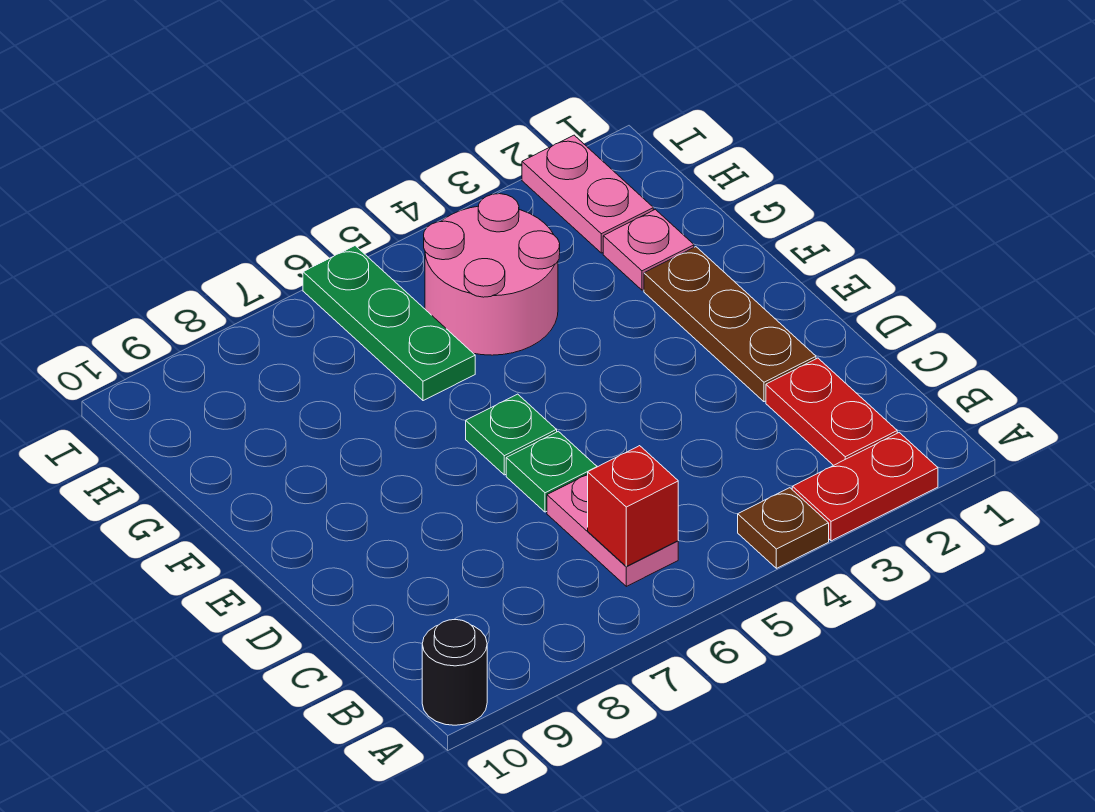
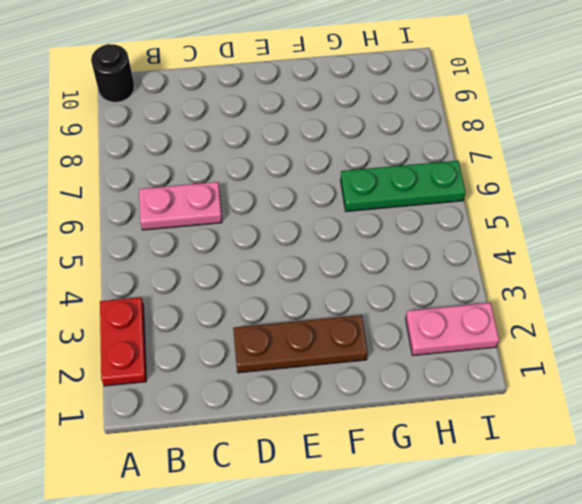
none -> brown plate A4 level 1
none -> red plate B2:C2 level 1
none -> green plate D6 level 1

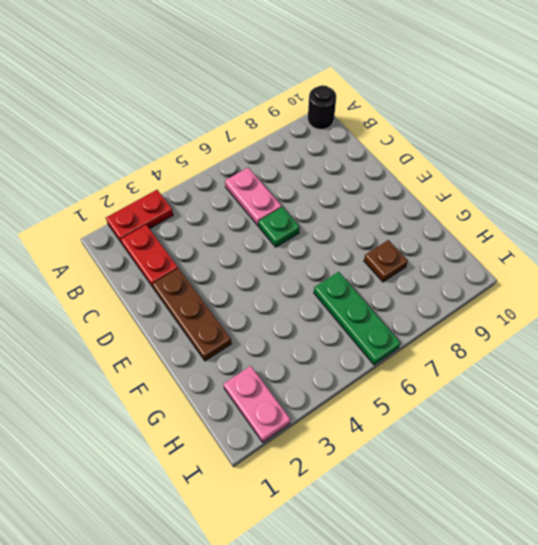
brown plate G8 level 1 -> brown plate A4 level 1
none -> green plate E6 level 1
none -> pink plate G2 level 1
none -> pink round brick G4:H5 level 1

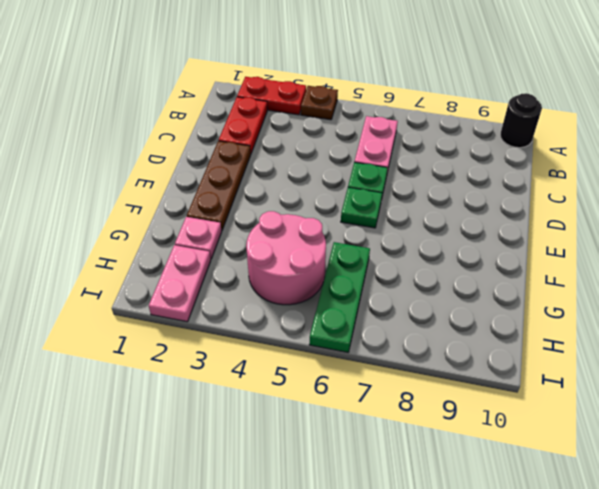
none -> red brick B6 level 2

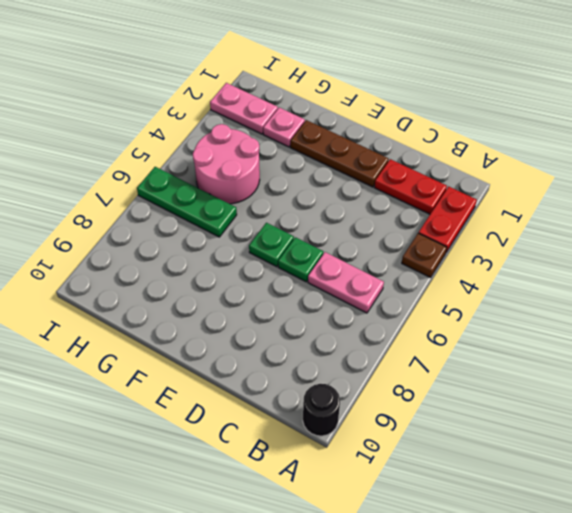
none -> red brick B6 level 2

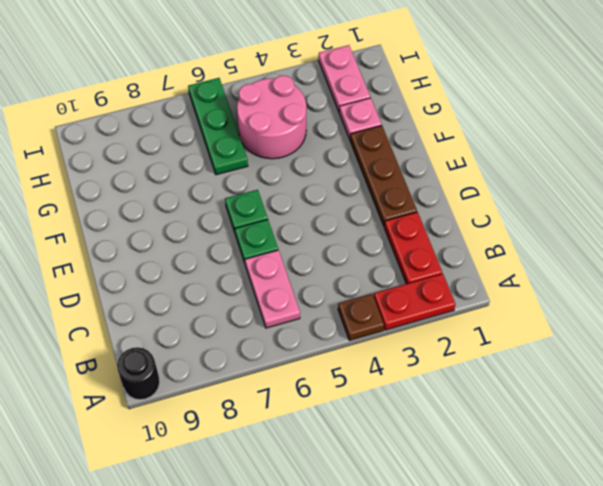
none -> red brick B6 level 2

